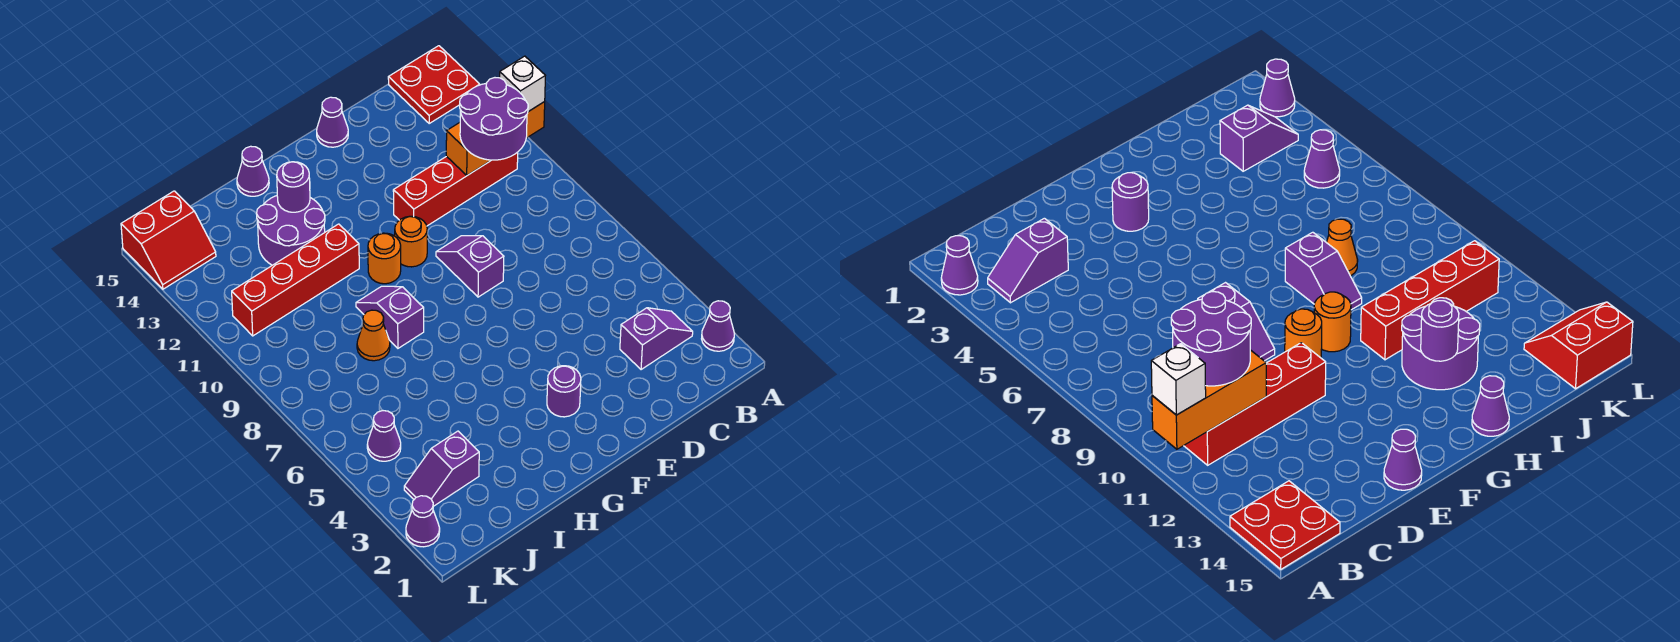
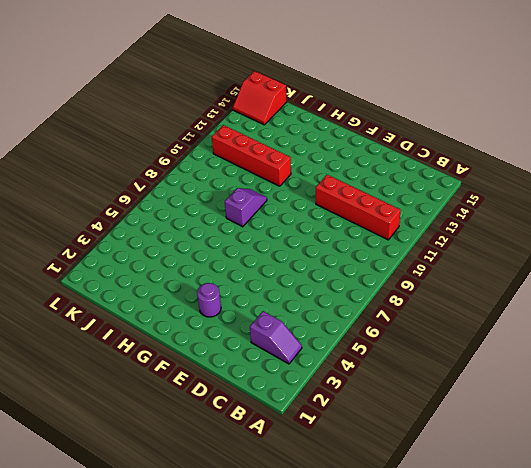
none -> purple cone A2 level 1
none -> red plate A14:B15 level 1
none -> purple slope E8:E9 level 1 top 8

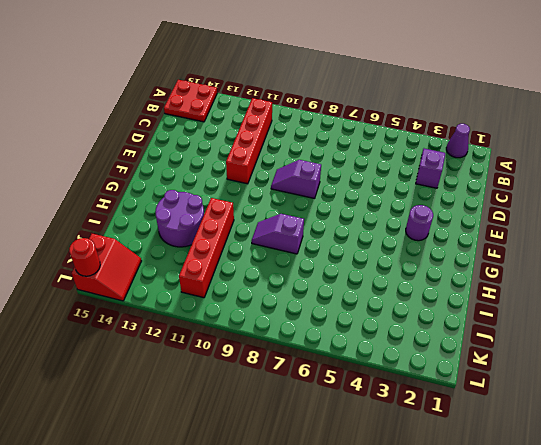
red round brick L15 level 2 -> none
none -> purple cone E15 level 1
none -> orange round brick F10 level 1
none -> orange round brick G10 level 1

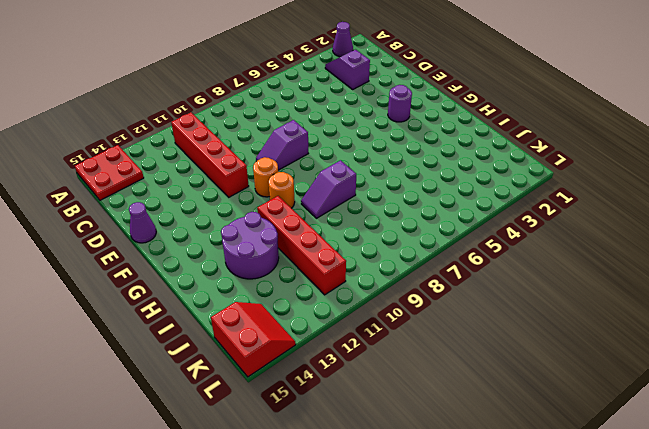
none -> purple cone H15 level 1
none -> orange cone I8 level 1
none -> purple slope J3:K3 level 1 top J

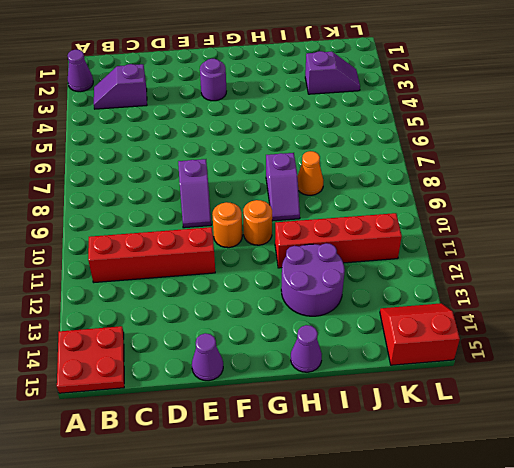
none -> purple cone K5 level 1
none -> purple cone L2 level 1
none -> orange brick A11:C11 level 2

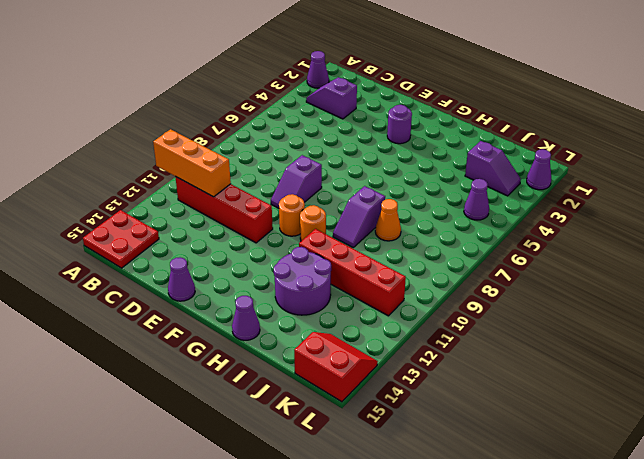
none -> purple round brick H13 level 2
none -> white brick A11 level 3
none -> purple round brick B10:C11 level 3

